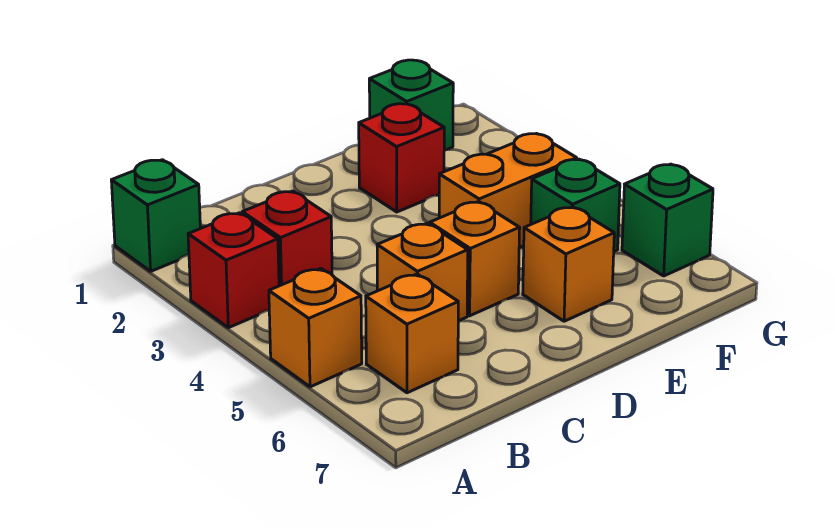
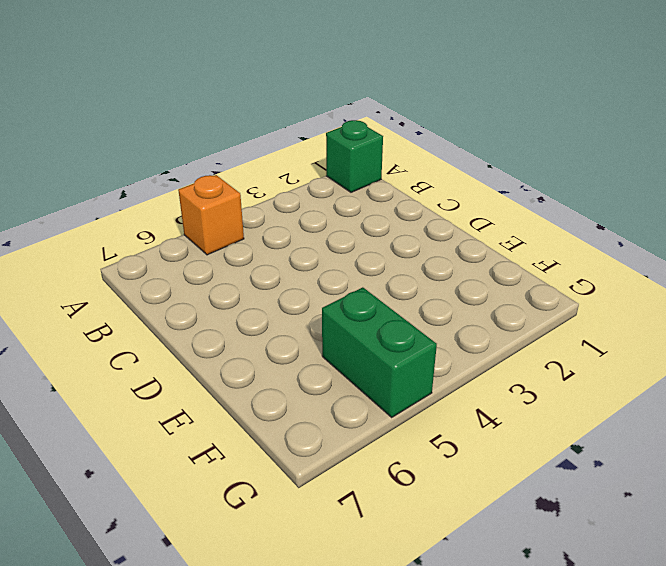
green brick F5:G5 level 1 -> green brick F5 level 1
none -> red brick A3 level 1
none -> red brick B3 level 1
none -> orange brick B6 level 1

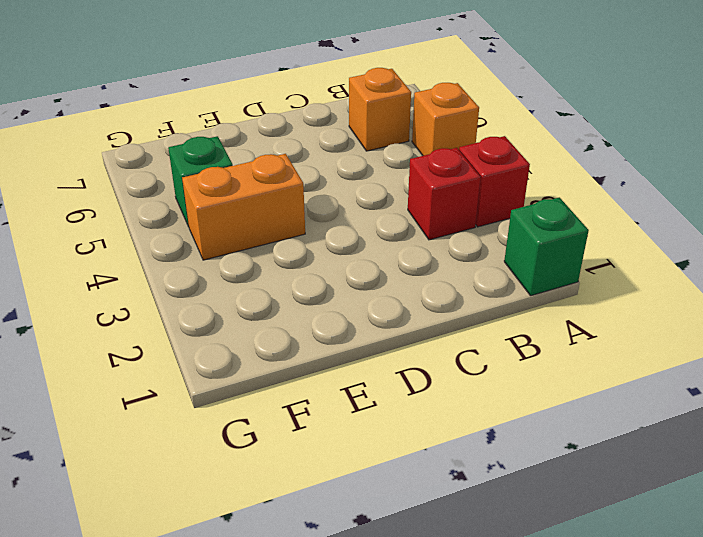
none -> orange brick C5 level 1
none -> orange brick D5 level 1
none -> red brick E2 level 1

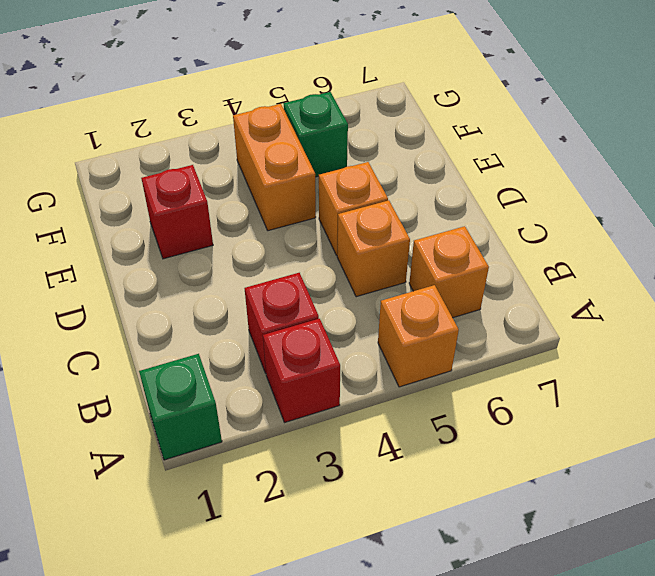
none -> orange brick E6 level 1
none -> green brick F1 level 1
none -> green brick G6 level 1

